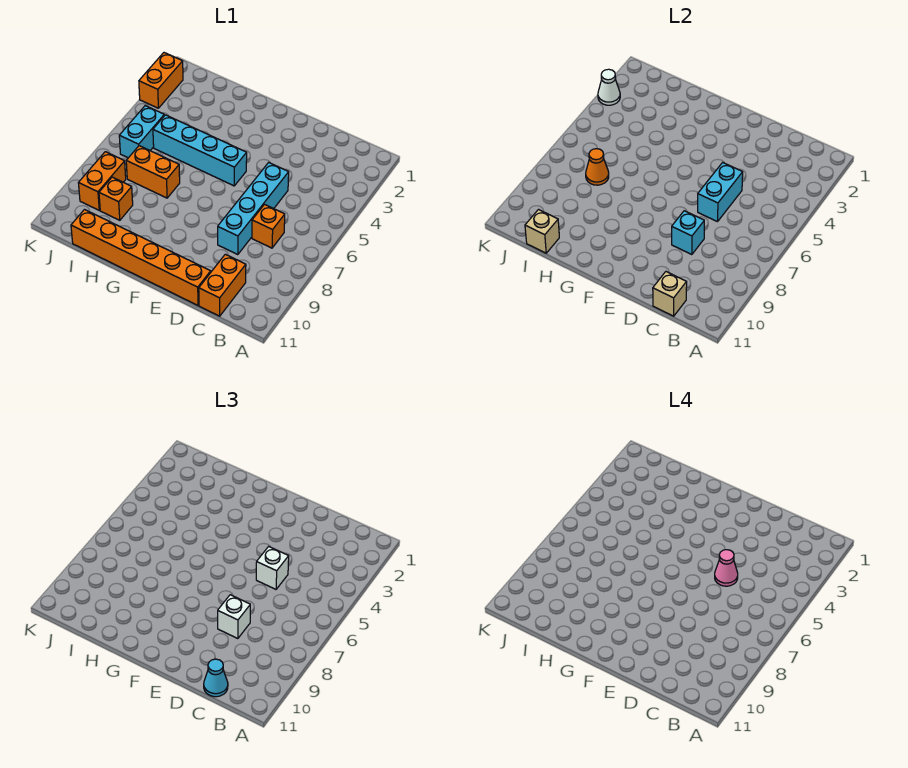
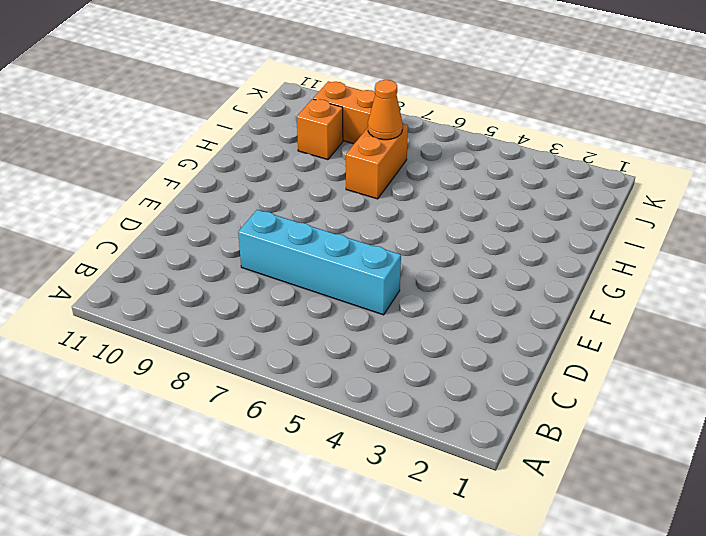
none -> orange brick C7 level 1
none -> orange brick C10:C11 level 1
none -> orange brick D11:I11 level 1

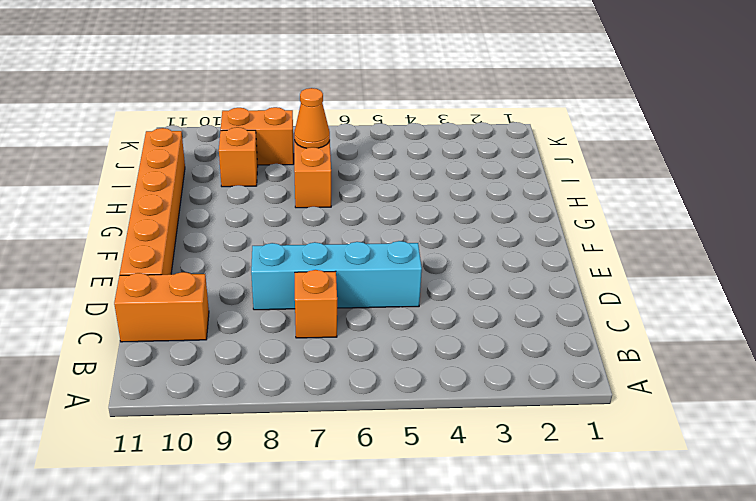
none -> cyan brick F5:I5 level 1
none -> cyan brick J5:J6 level 1
none -> orange brick K2:K3 level 1

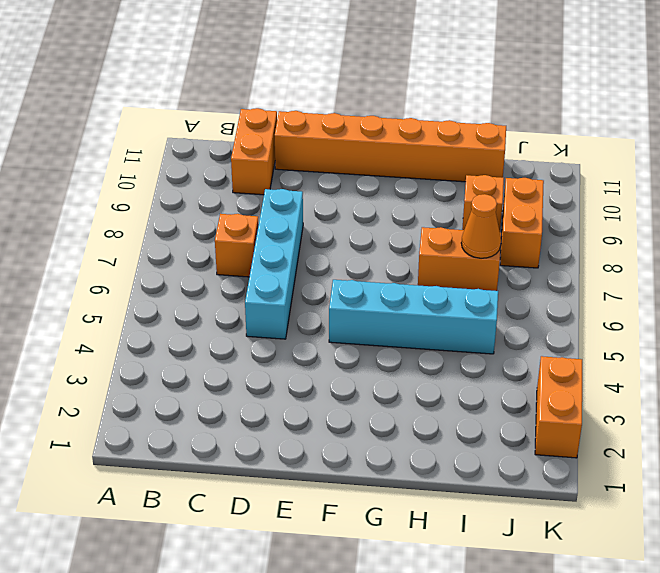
none -> cyan brick J5:J6 level 1
none -> tan brick C11 level 2
none -> cyan brick D5:D6 level 2

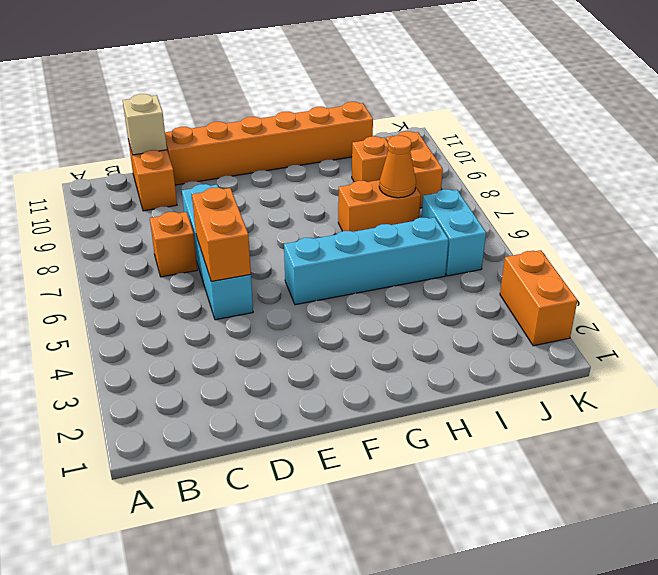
orange brick D5:D6 level 2 -> cyan brick D5:D6 level 2
none -> cyan brick D8 level 2
none -> tan brick I11 level 2
none -> white cone K3 level 2

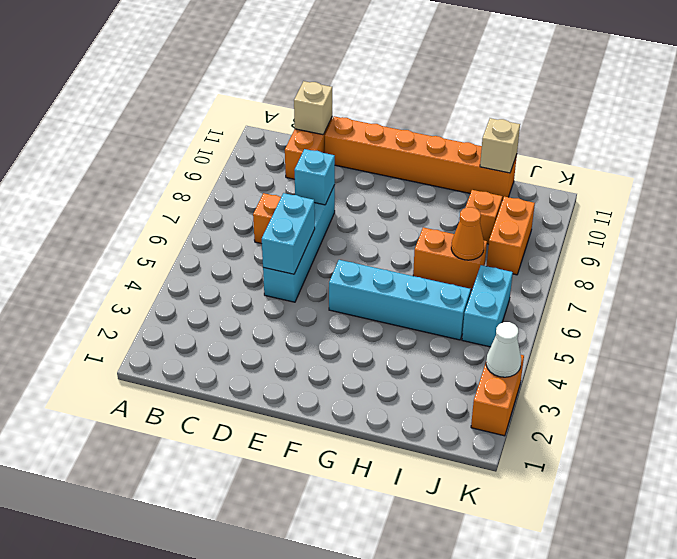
none -> cyan cone C11 level 3
none -> white brick D5 level 3
none -> white brick D8 level 3

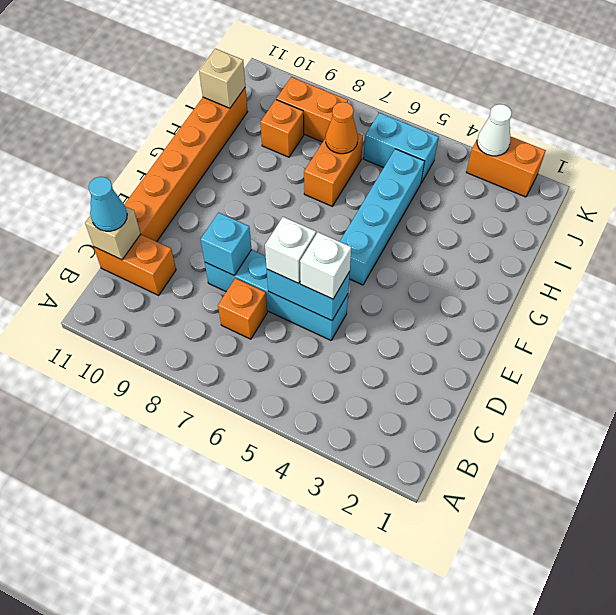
white brick D6 level 3 -> white brick D8 level 3
none -> pink cone D5 level 4

